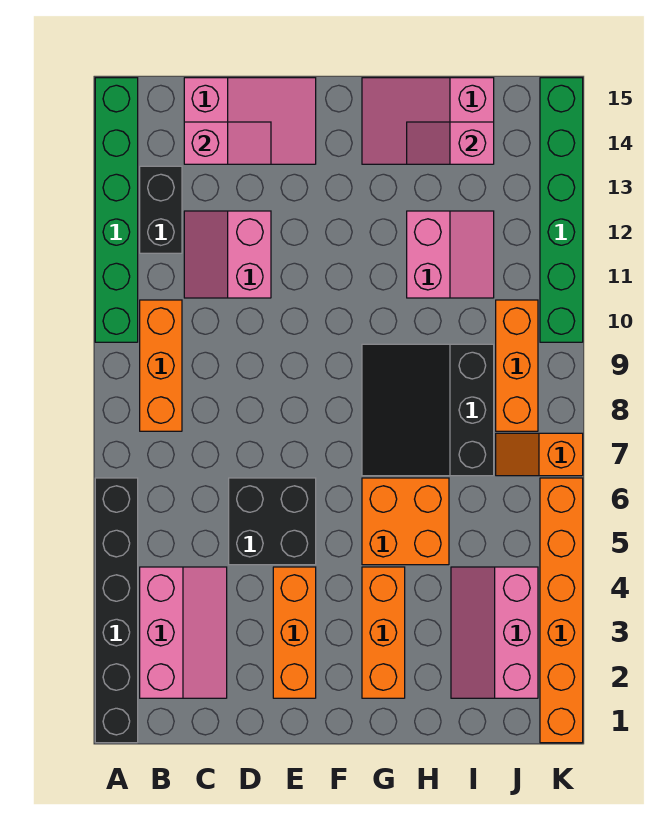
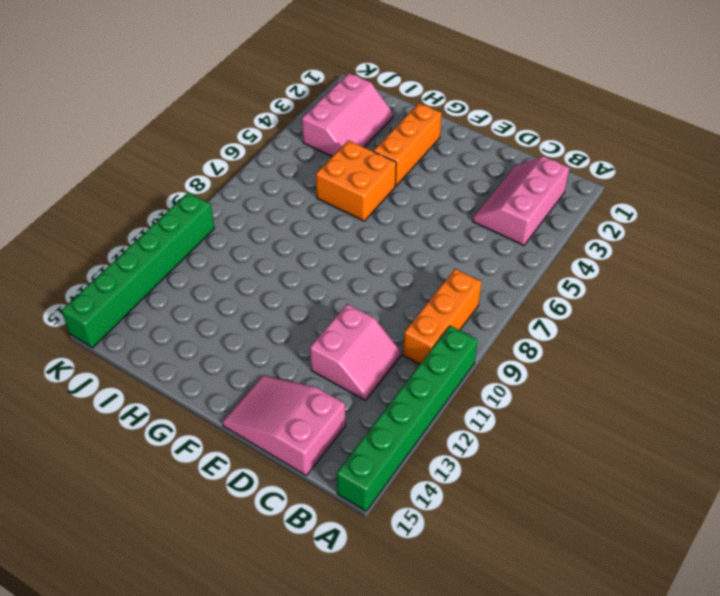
none -> black brick A1:A6 level 1
none -> black brick B12:B13 level 1
none -> black brick D5:E6 level 1

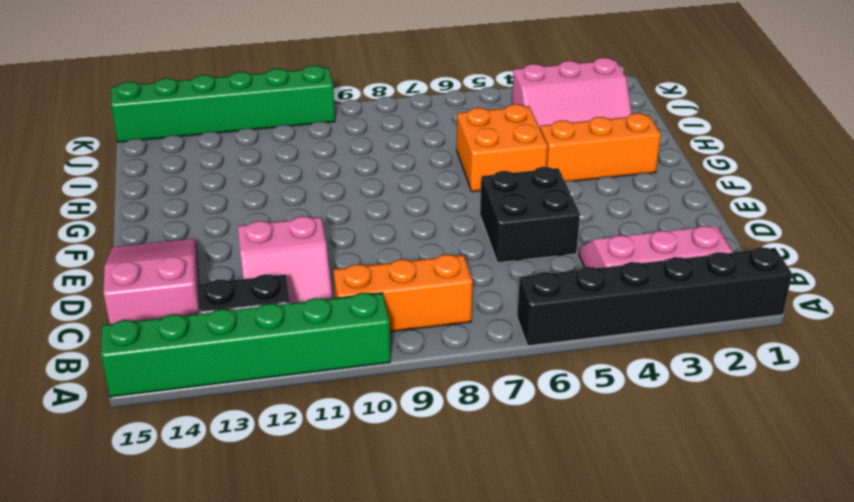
none -> orange brick E2:E4 level 1
none -> black slope G7:I9 level 1 top I
none -> pink slope G14:I15 level 1 top I

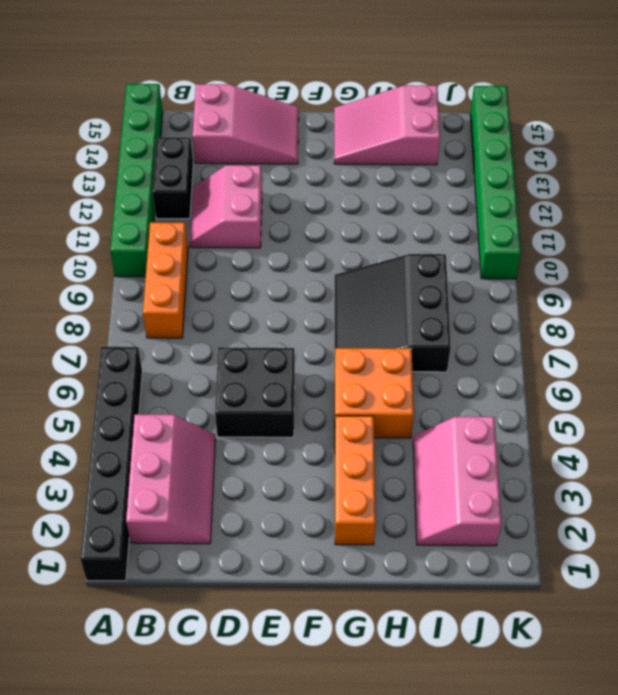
none -> orange brick E2:E4 level 1
none -> pink slope H11:I12 level 1 top H
none -> orange slope J7:K7 level 1 top K

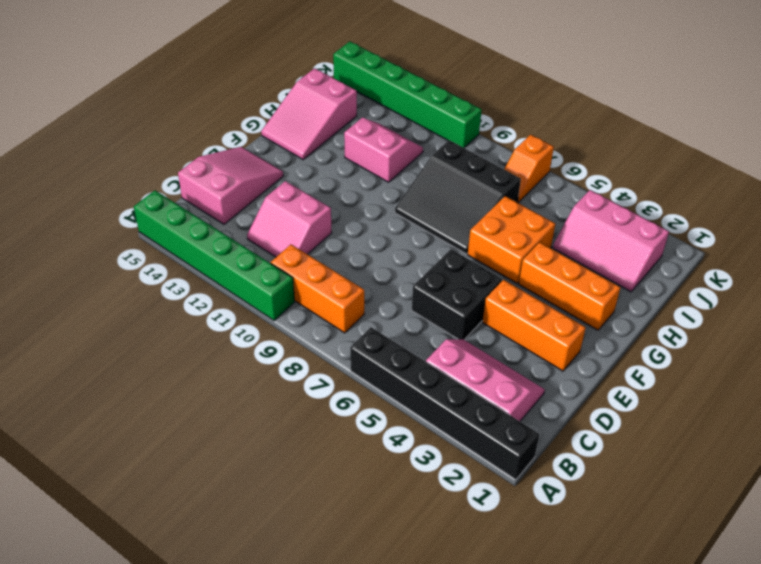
none -> black brick B12:B13 level 1
none -> orange brick J8:J10 level 1
none -> orange brick K1:K6 level 1

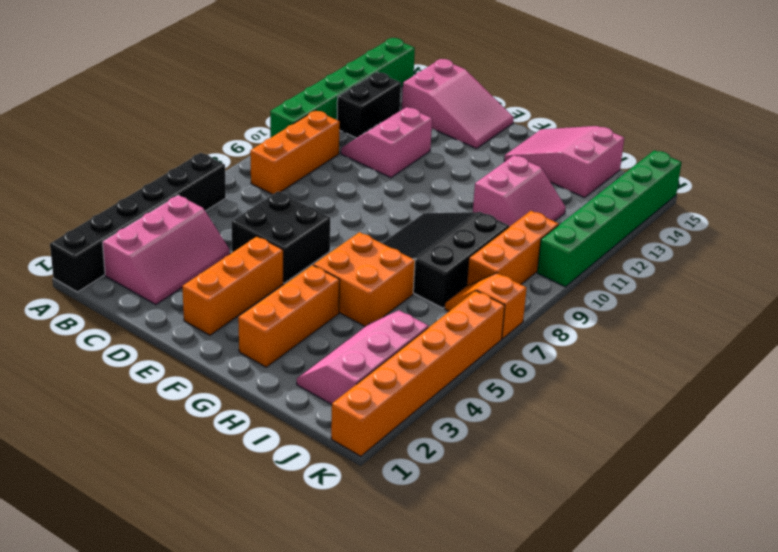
none -> pink slope C14:D14 level 2 top C
none -> pink slope H14:I14 level 2 top I

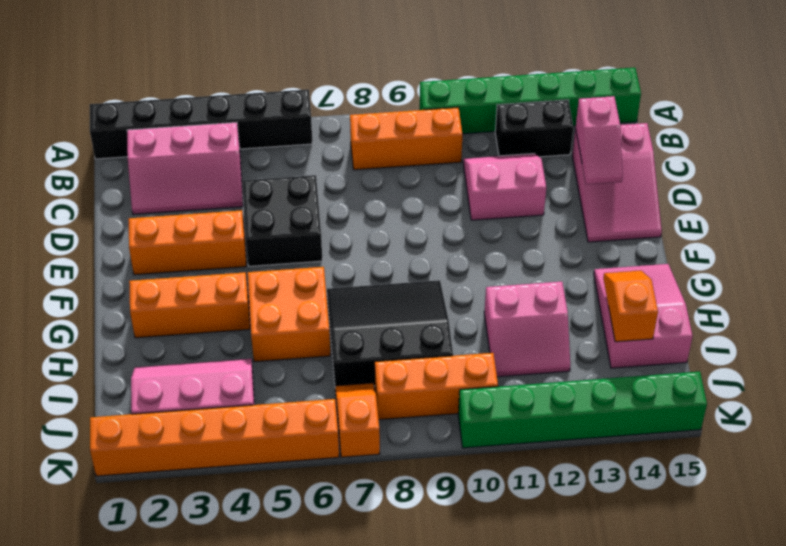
orange slope H14:I14 level 2 top I -> pink slope H14:I14 level 2 top I

